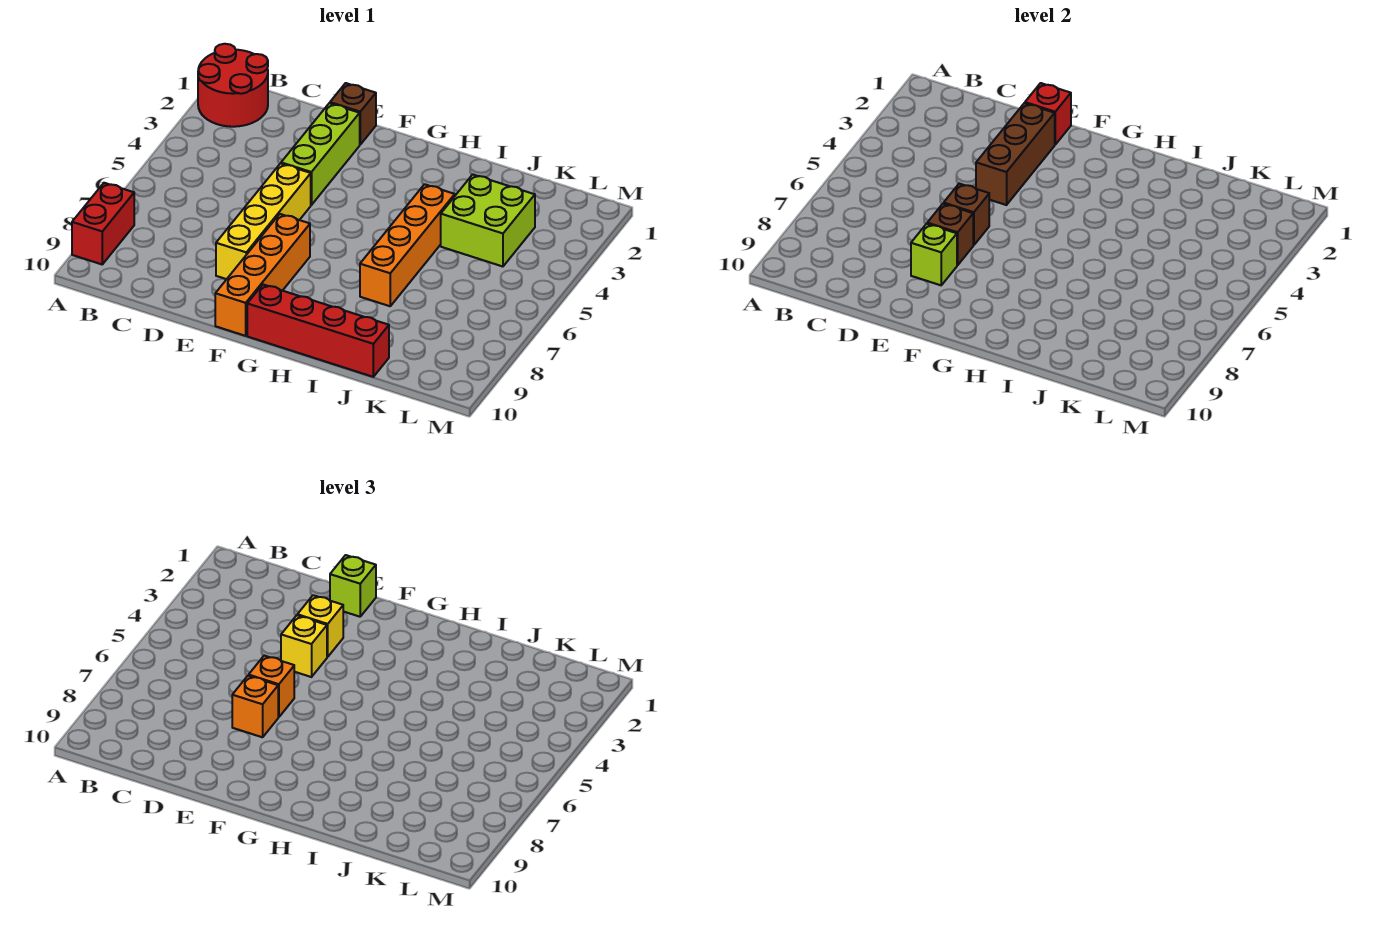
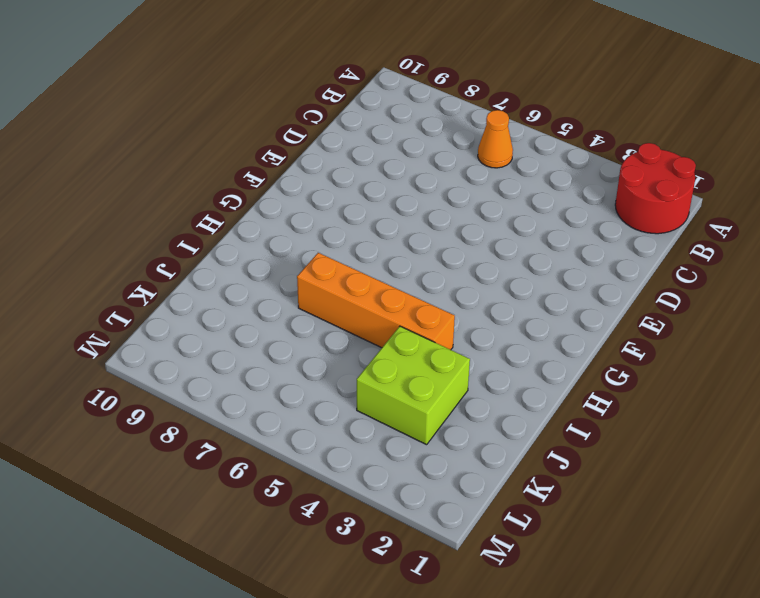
orange cone B6 level 1 -> none
none -> red brick A8:A9 level 1
none -> brown brick E1 level 1
none -> lime brick E2:E4 level 1

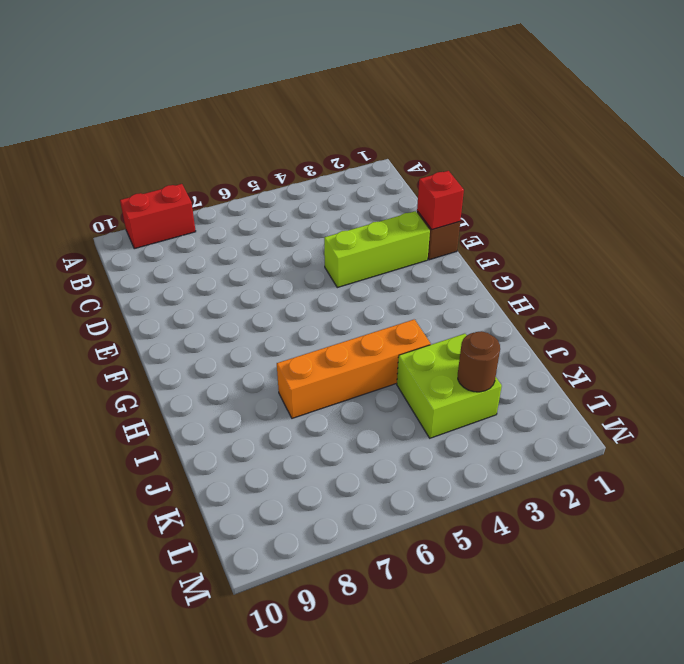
brown round brick K3 level 2 -> none
none -> red round brick A1:B2 level 1
none -> yellow brick E5:E8 level 1
none -> orange brick F7:F10 level 1

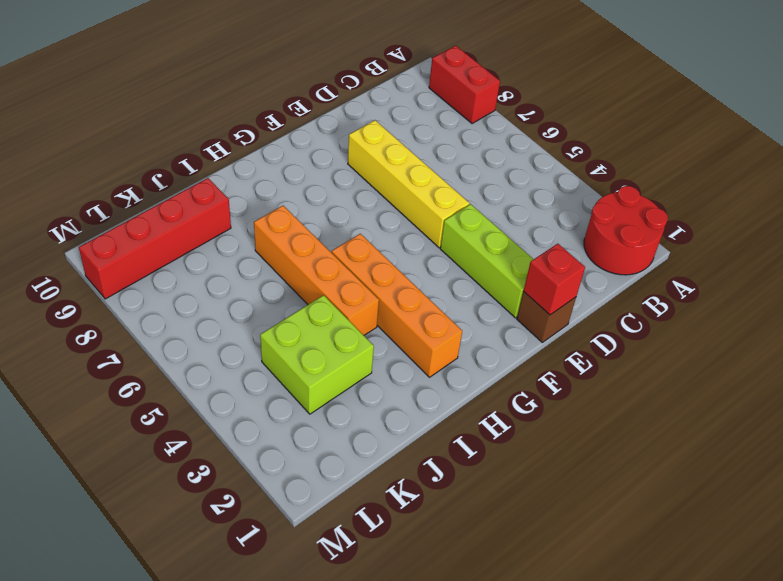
orange brick H2:H5 level 1 -> orange brick F7:F10 level 1
red brick J9:M9 level 1 -> red brick G10:J10 level 1
none -> brown brick E2:E4 level 2
none -> brown brick E6 level 2
none -> brown brick E7 level 2

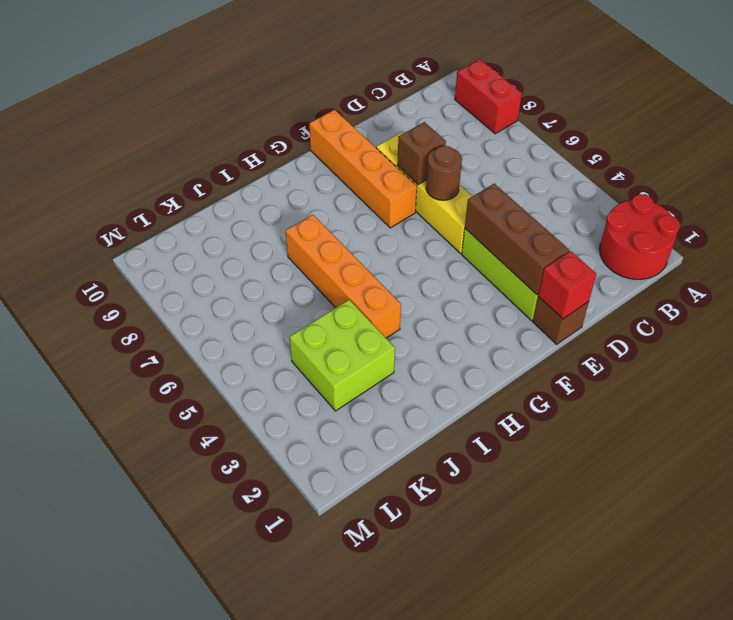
brown round brick E6 level 2 -> brown brick E6 level 2
none -> red brick G10:J10 level 1
none -> lime brick E8 level 2
none -> lime brick E1 level 3

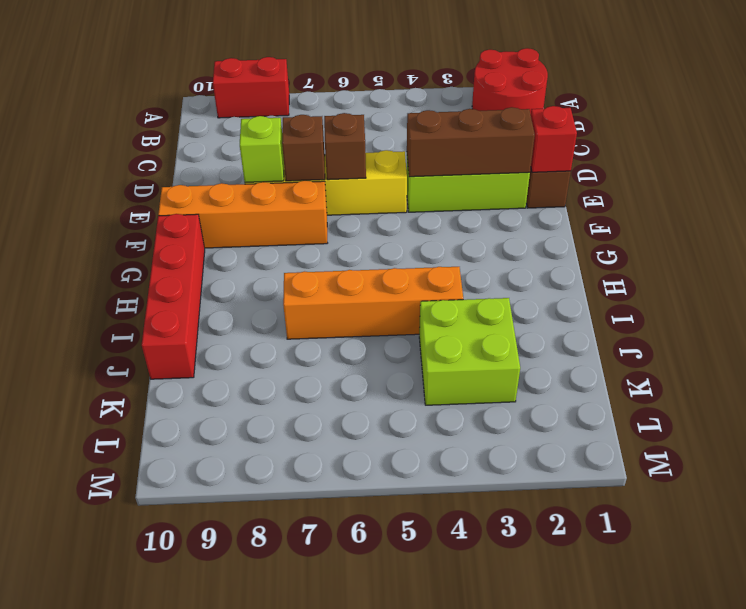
none -> lime brick E1 level 3
none -> yellow brick E3 level 3
none -> yellow brick E4 level 3

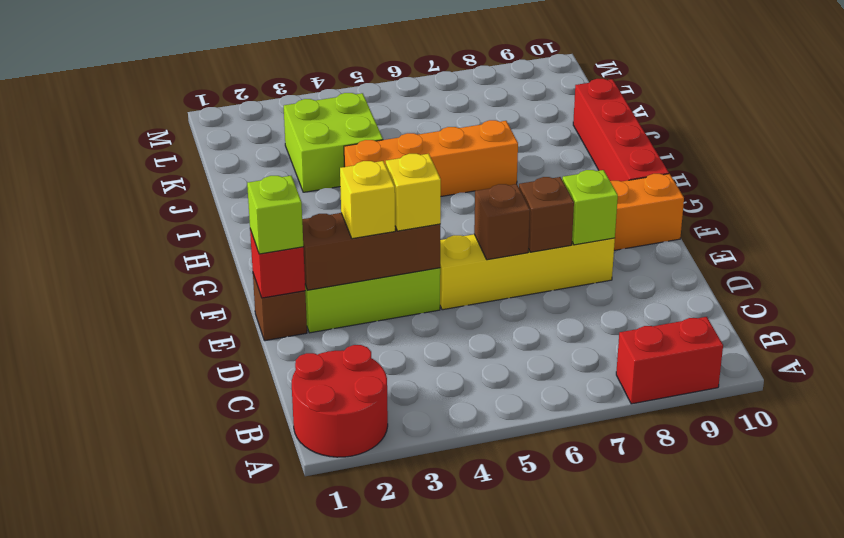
none -> orange brick E6 level 3
none -> orange brick E7 level 3

